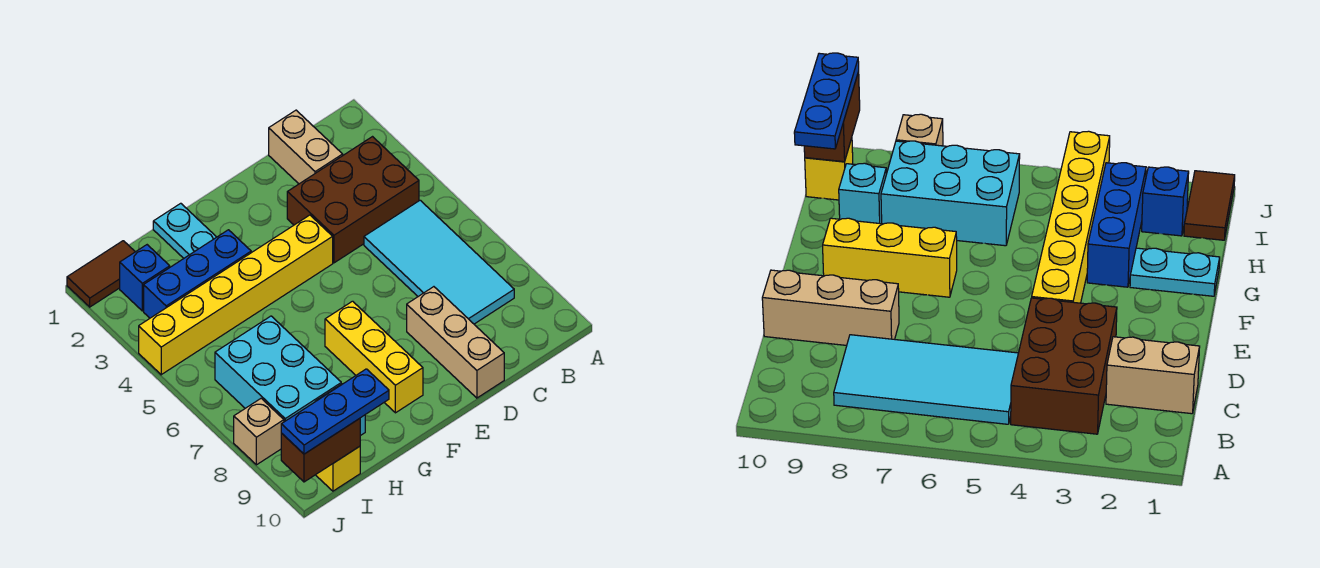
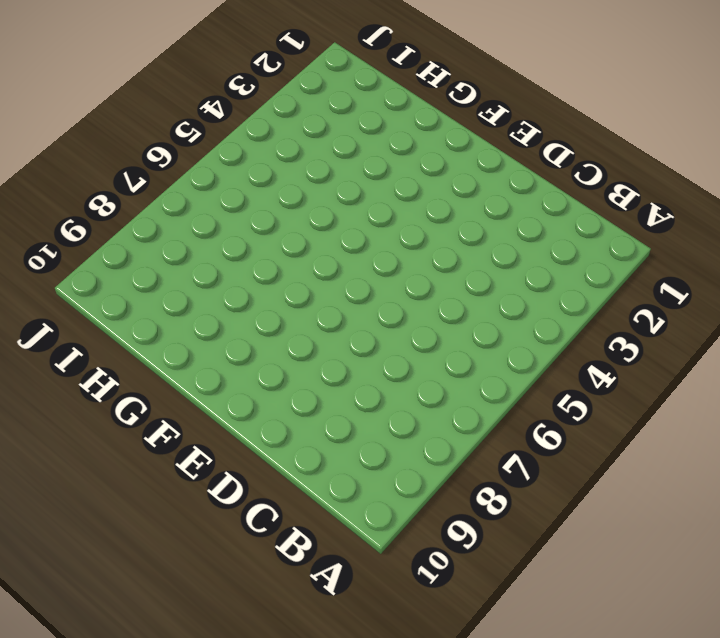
none -> brown brick B3:D4 level 1
none -> cyan tile B5:C8 level 1
none -> tan brick C1:C2 level 1

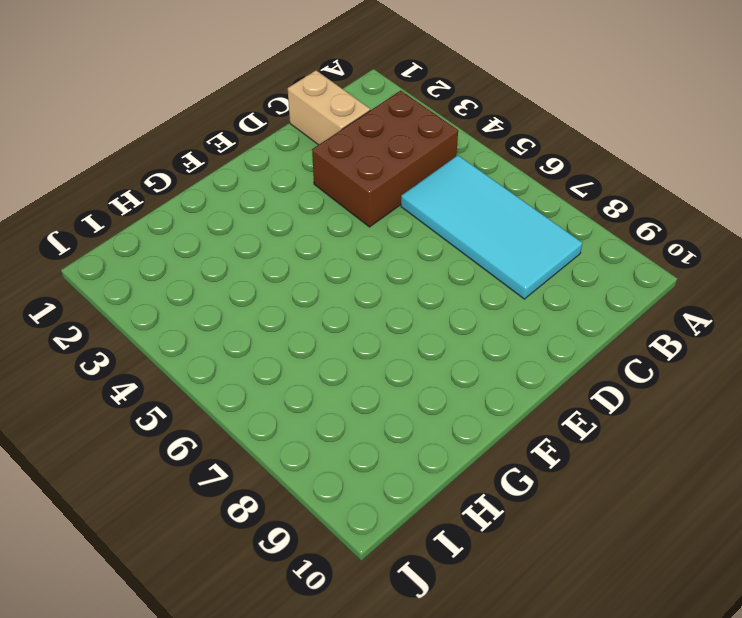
none -> tan brick D8:D10 level 1
none -> yellow brick E4:J4 level 1
none -> yellow brick F7:F9 level 1

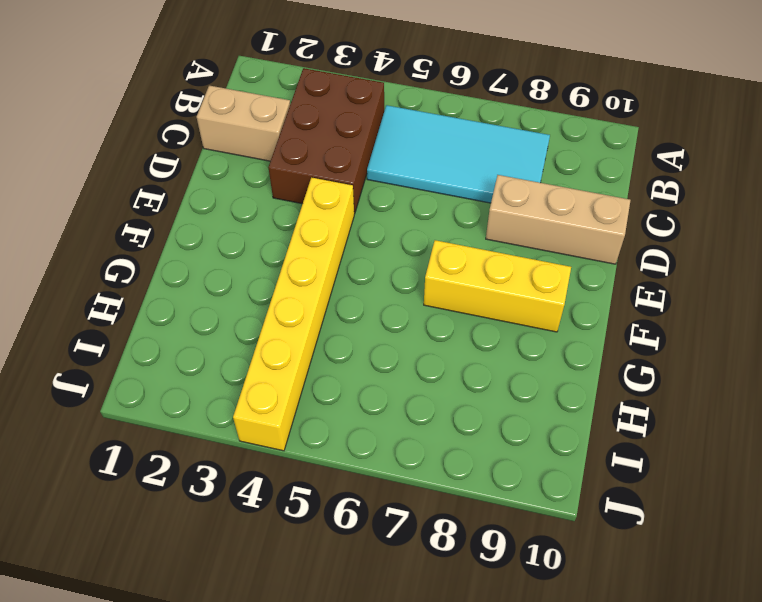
none -> cyan plate G1:G2 level 1
none -> blue brick G3:I3 level 1
none -> cyan brick H6:I8 level 1

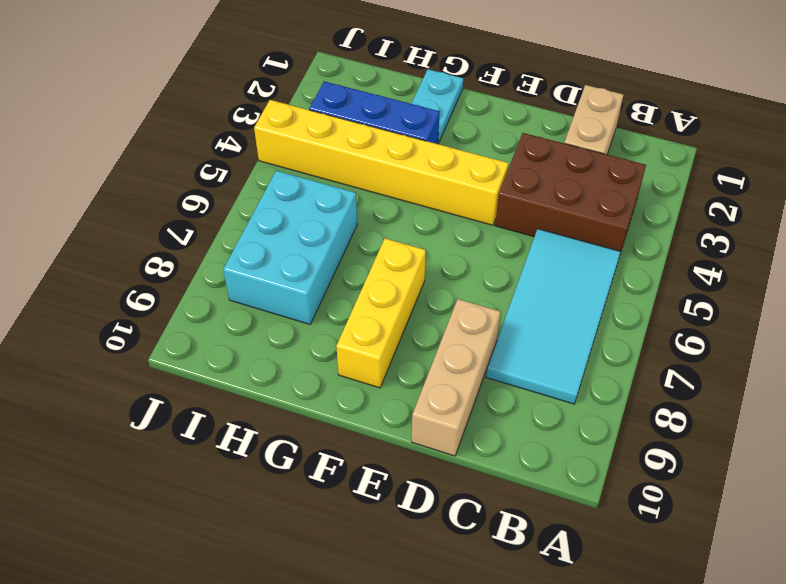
none -> cyan brick H9 level 1
none -> brown tile I1:J1 level 1
none -> blue brick I2 level 1

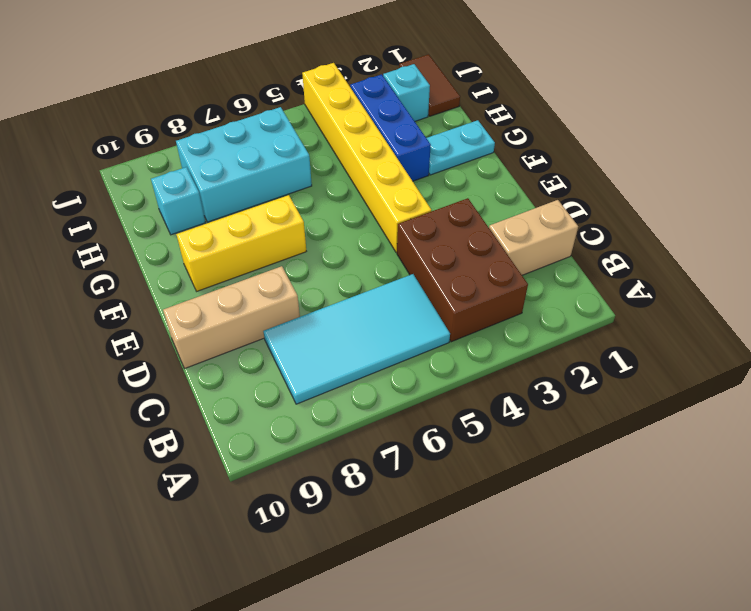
cyan brick I2 level 1 -> blue brick I2 level 1
none -> yellow brick I10 level 1
none -> tan brick J8 level 1
none -> brown brick I10:J10 level 2

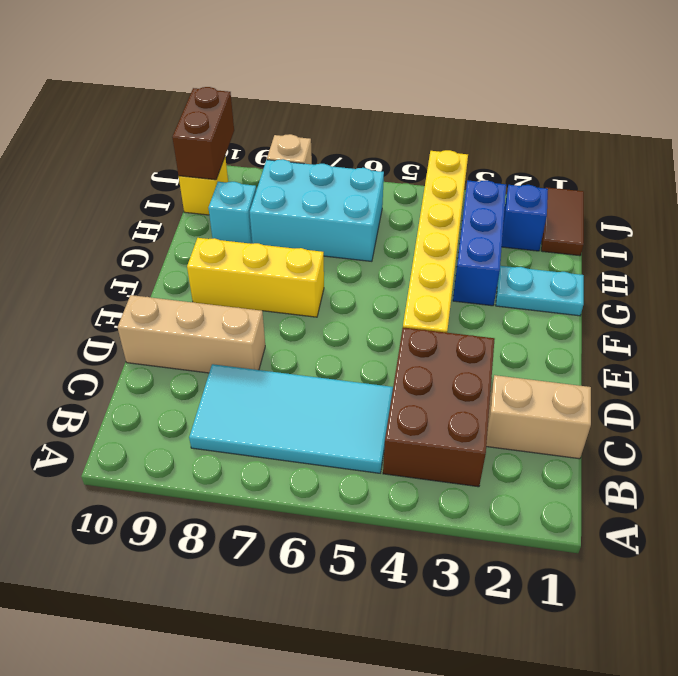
none -> blue plate H10:J10 level 3

